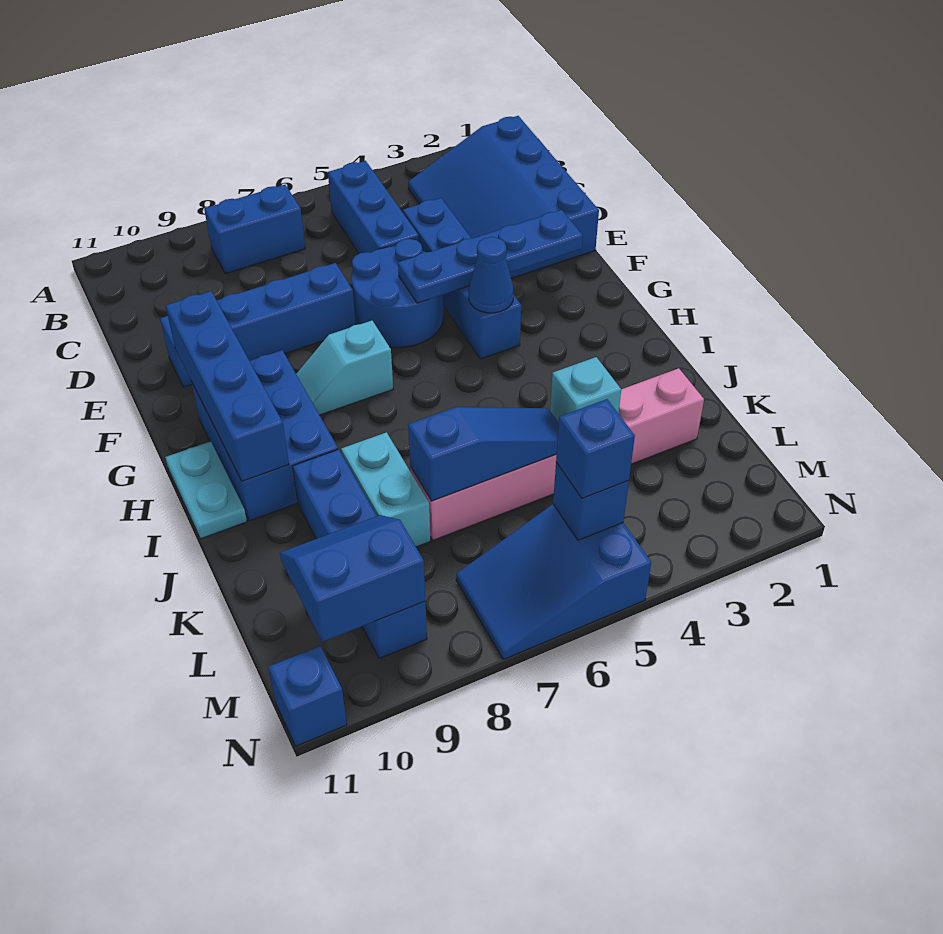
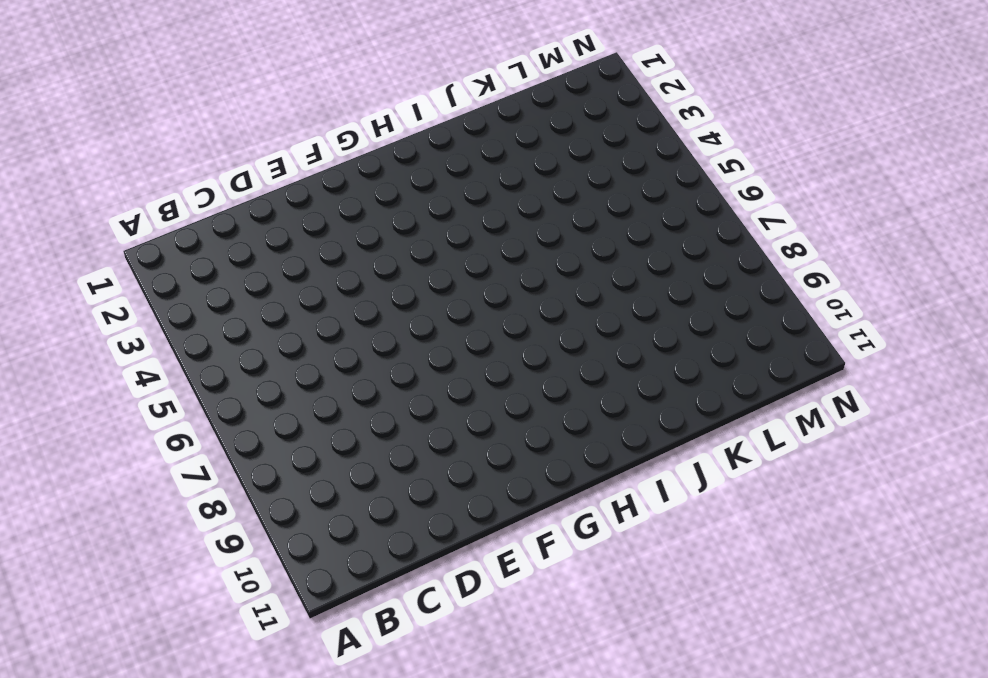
none -> blue slope B1:E3 level 1 top 1
none -> blue brick B5:D5 level 1
none -> blue brick B7:B8 level 1

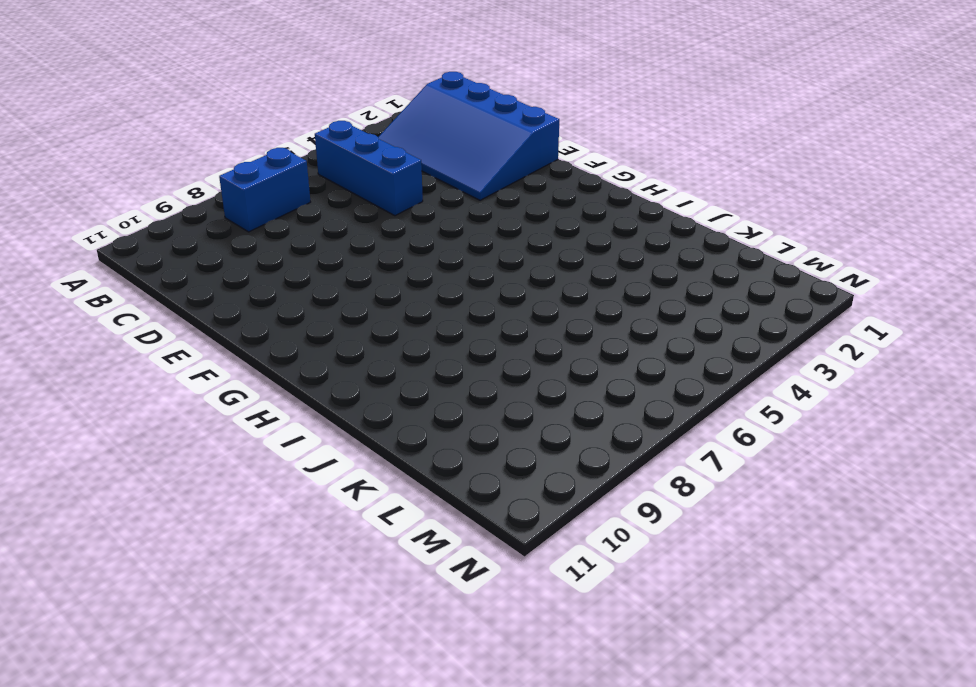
none -> blue brick D4:G4 level 1
none -> blue round brick E5:F6 level 1
none -> blue brick E7:E10 level 1

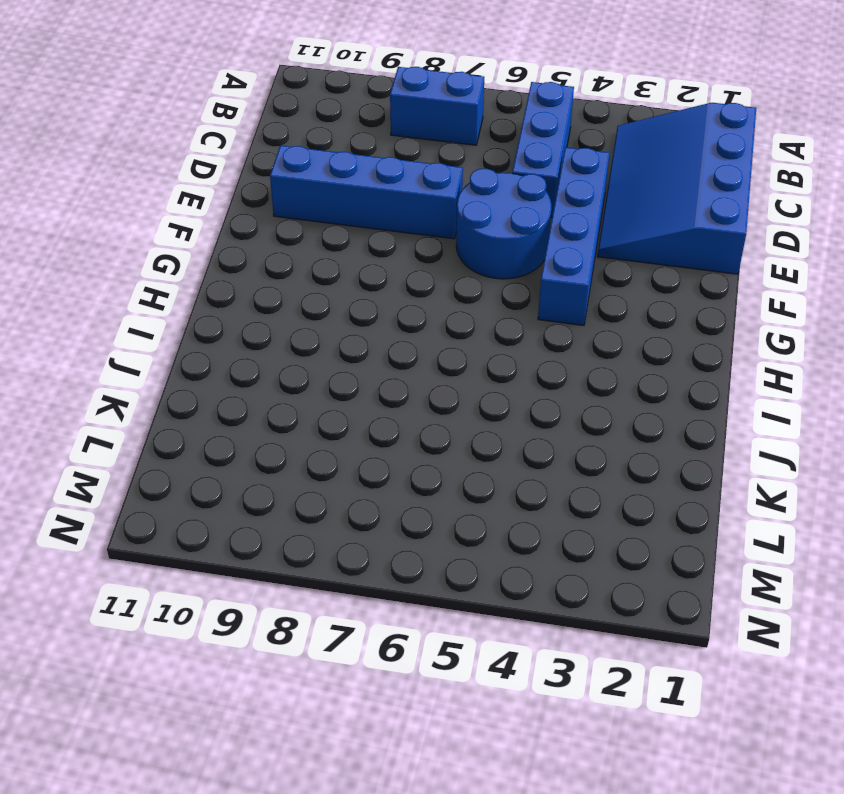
none -> cyan slope G7:G8 level 1 top 7
none -> blue brick G9:I10 level 1
none -> cyan plate H11:I11 level 1

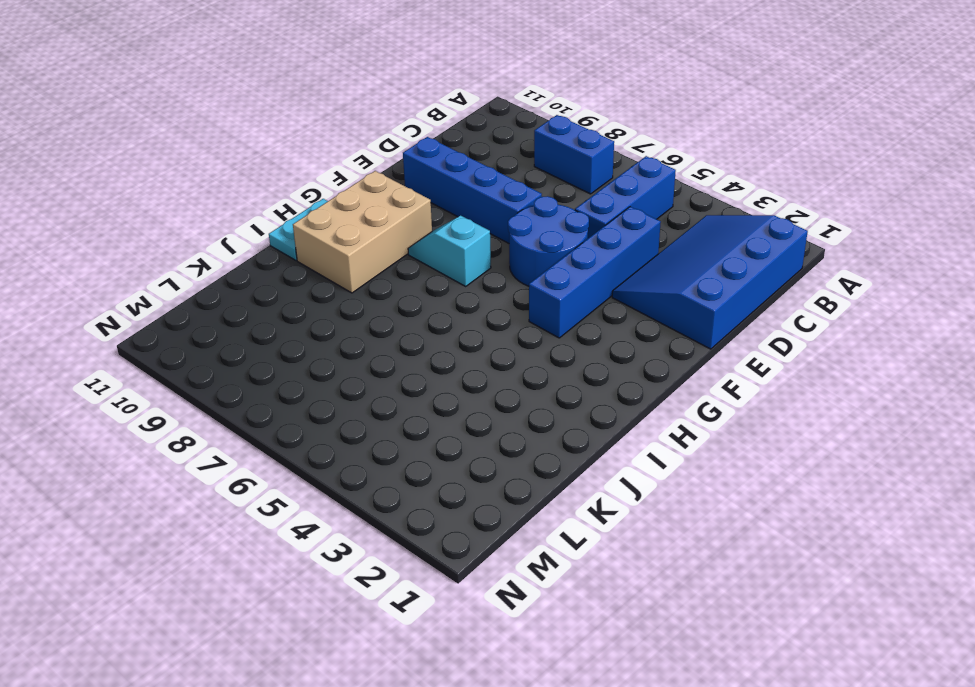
tan brick G9:I10 level 1 -> blue brick G9:I10 level 1
none -> cyan brick J8:K8 level 1
none -> blue brick J9:M9 level 1
none -> pink brick K2:K7 level 1

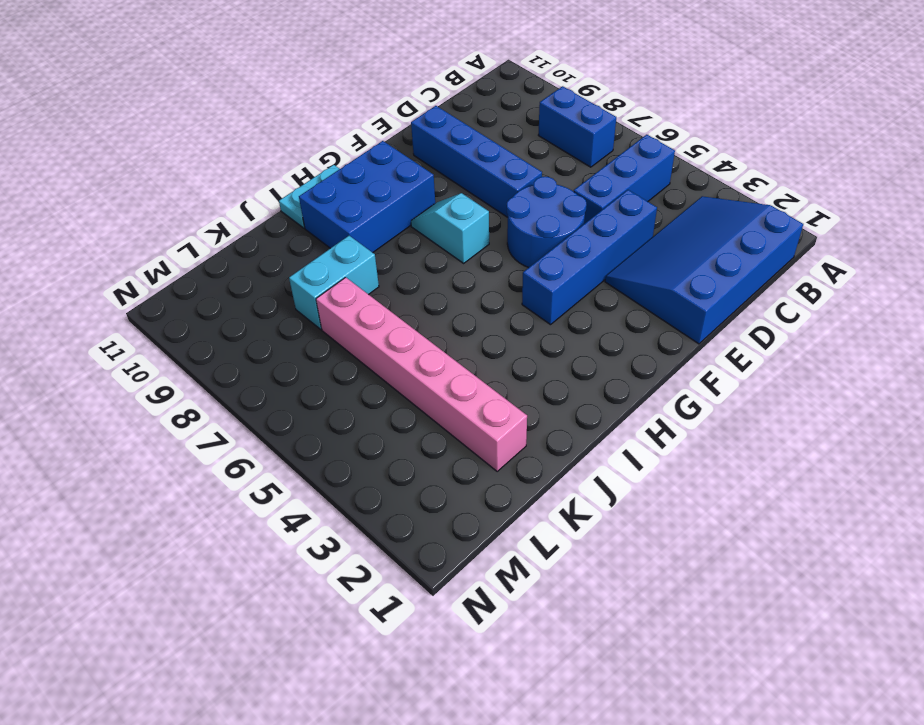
none -> blue brick J9:M9 level 1
none -> blue slope M5:N7 level 1 top 5
none -> blue brick N11 level 1

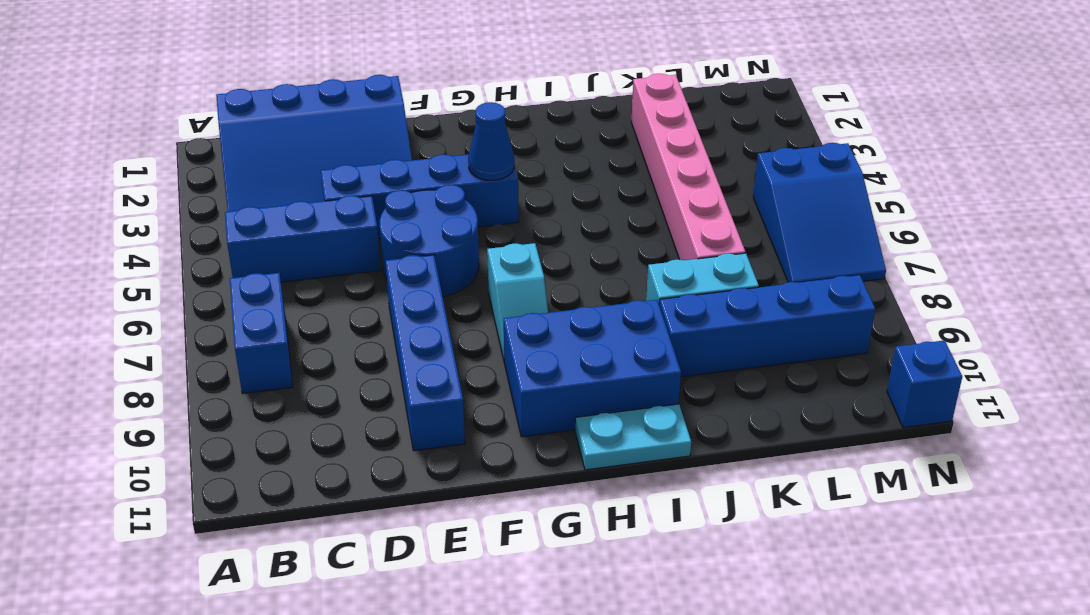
none -> blue plate F2:F5 level 2
none -> blue brick F10:I10 level 2
none -> cyan brick K4 level 2

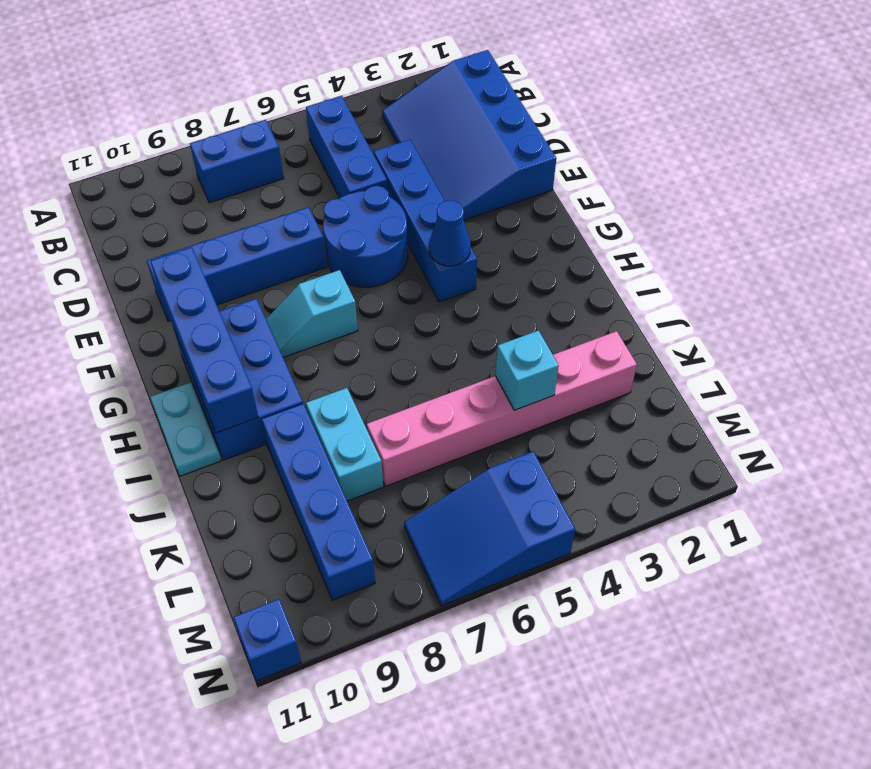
none -> blue plate F2:F5 level 2
none -> blue slope K5:K7 level 2 top 7
none -> blue slope L9:M10 level 2 top M

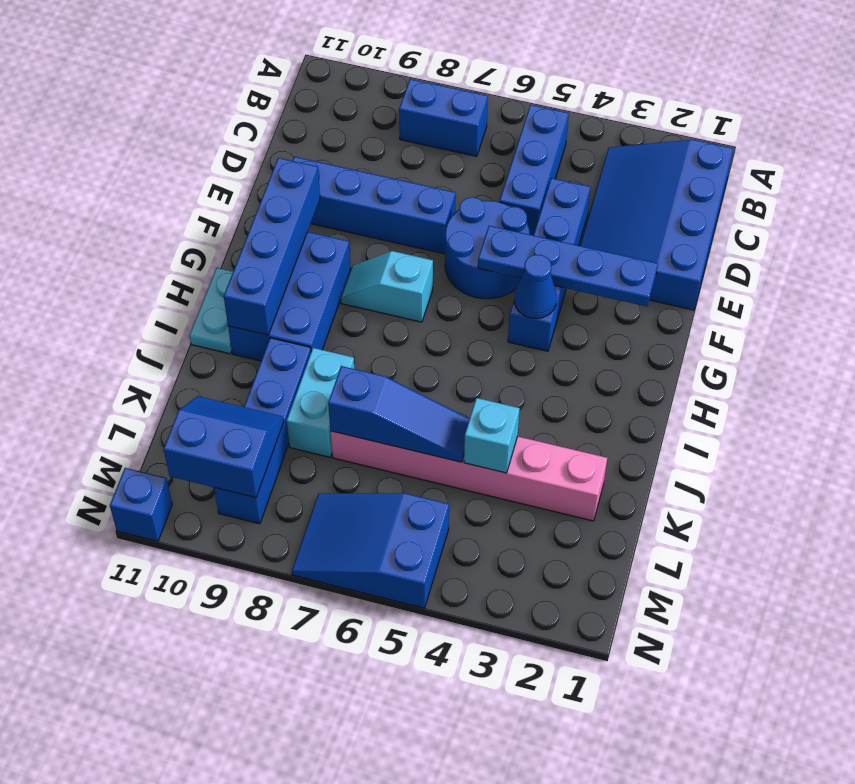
none -> blue brick M5 level 2
none -> blue brick M5 level 3

